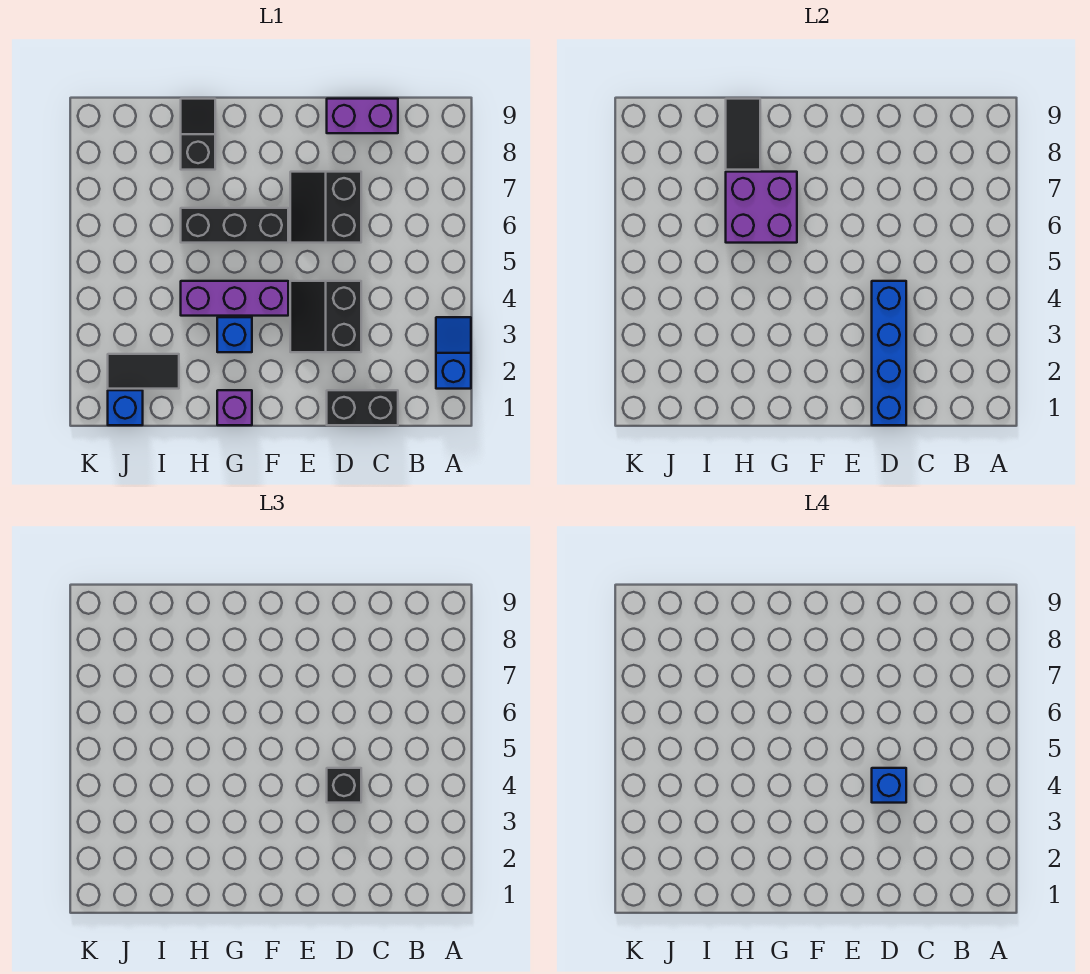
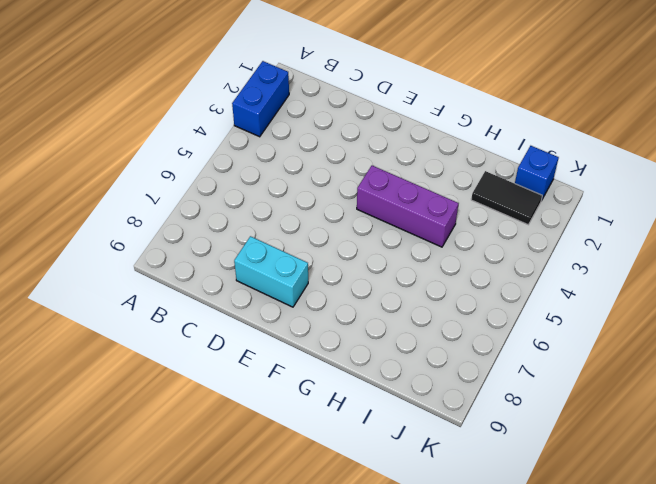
blue brick A2:A3 level 1 -> blue slope A2:A3 level 1 top 2
cyan brick D8:E8 level 1 -> none
none -> black brick C1:D1 level 1
none -> purple brick C9:D9 level 1
none -> black slope D3:E4 level 1 top D

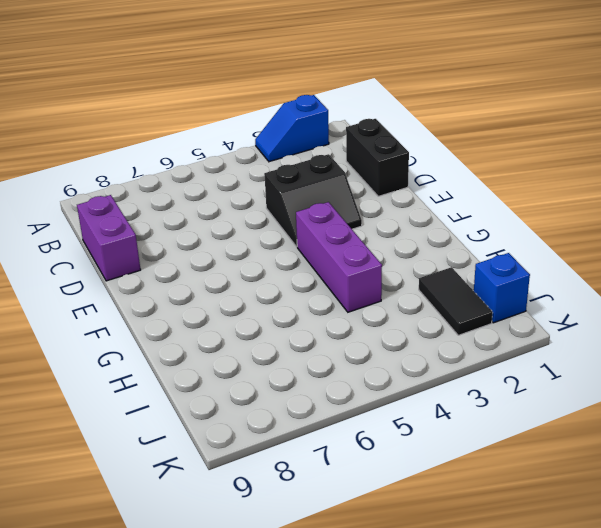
none -> black slope D6:E7 level 1 top D
none -> black brick F6:H6 level 1
none -> purple brick G1 level 1

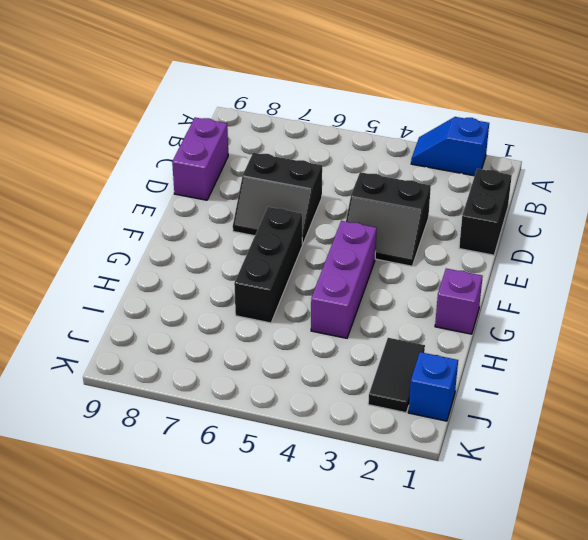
none -> blue brick G3 level 1
none -> black slope H8:H9 level 1 top 8
none -> blue brick D1:D4 level 2

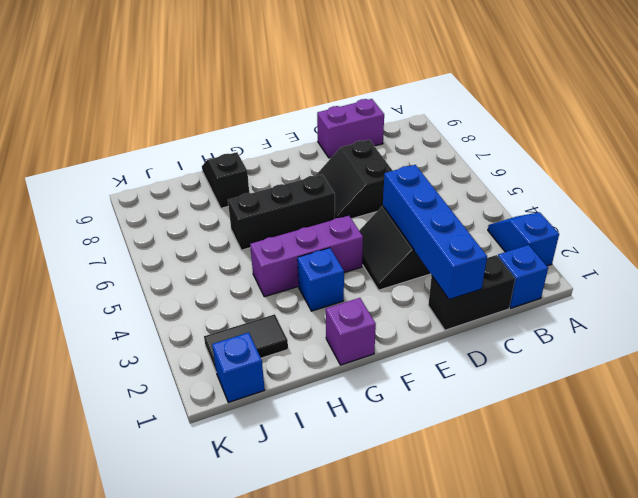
blue brick B1 level 1 -> blue brick D4 level 4
none -> purple brick G6:H7 level 2
none -> black tile H8:H9 level 2
none -> black brick D4 level 3

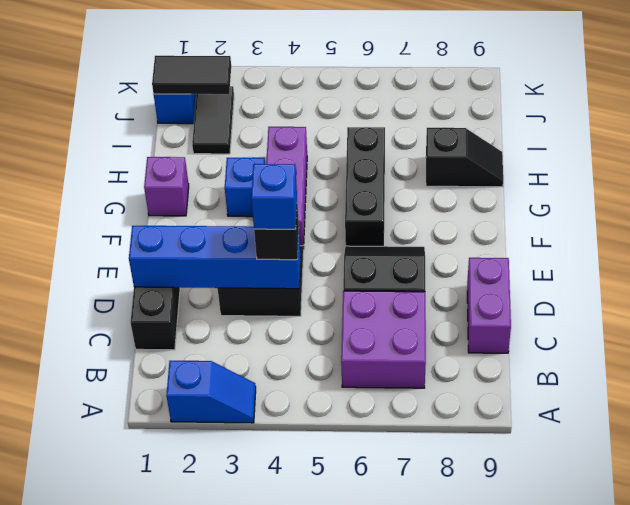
purple brick B6:C7 level 1 -> purple brick G6:H7 level 2
black tile J1:J2 level 2 -> black tile H8:H9 level 2

